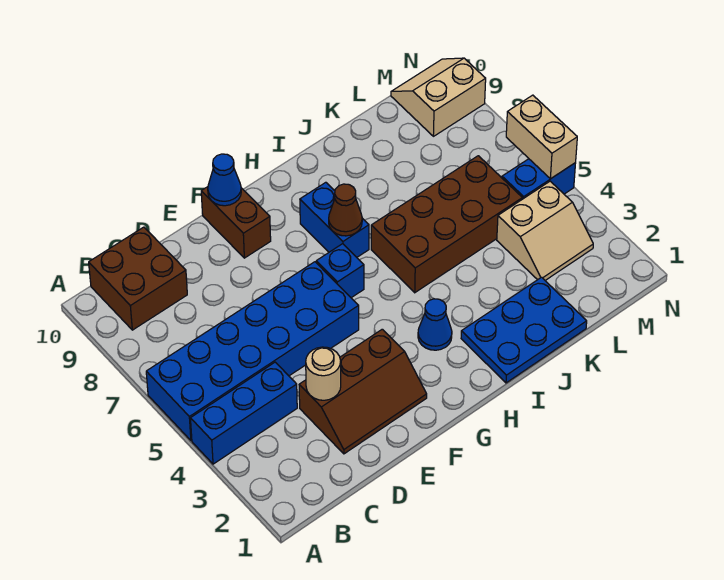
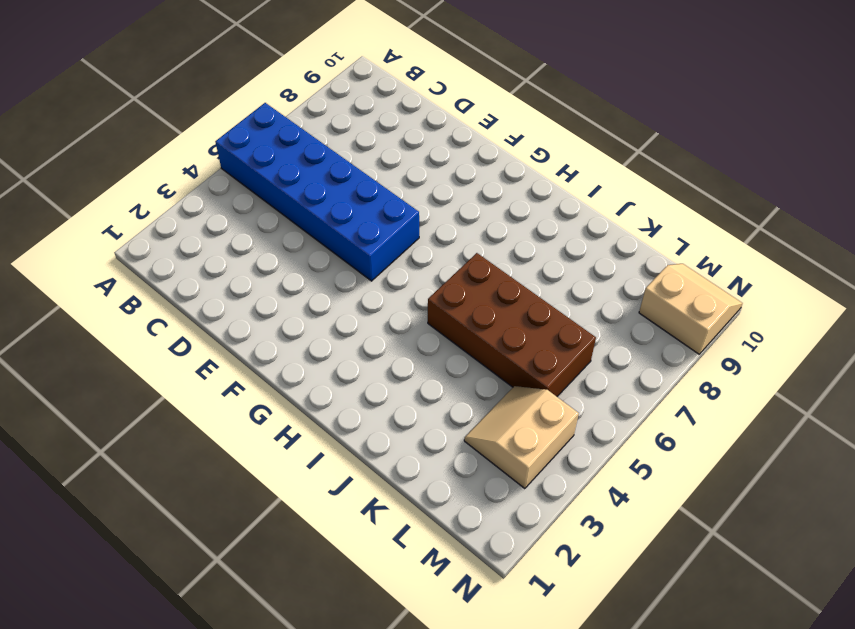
tan slope L3:M4 level 1 top M -> tan slope L3:M4 level 1 top 4
none -> blue brick A4:C4 level 1
none -> brown brick B9:C10 level 1
none -> brown slope D2:F3 level 1 top 3

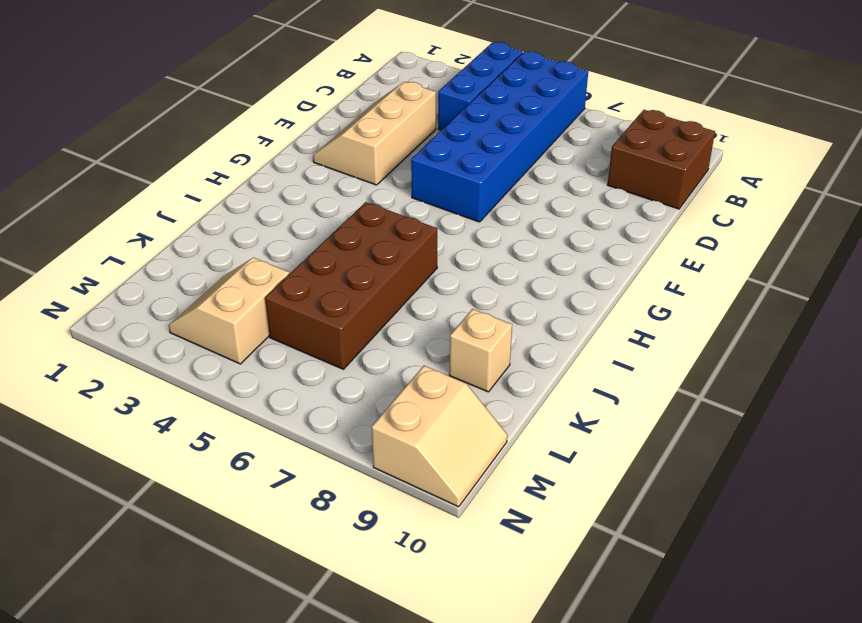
tan slope D2:F3 level 1 top 3 -> brown slope D2:F3 level 1 top 3
tan brick K9 level 1 -> none
none -> brown brick F9:F10 level 1
none -> blue brick G6 level 1
none -> blue cone H3 level 1

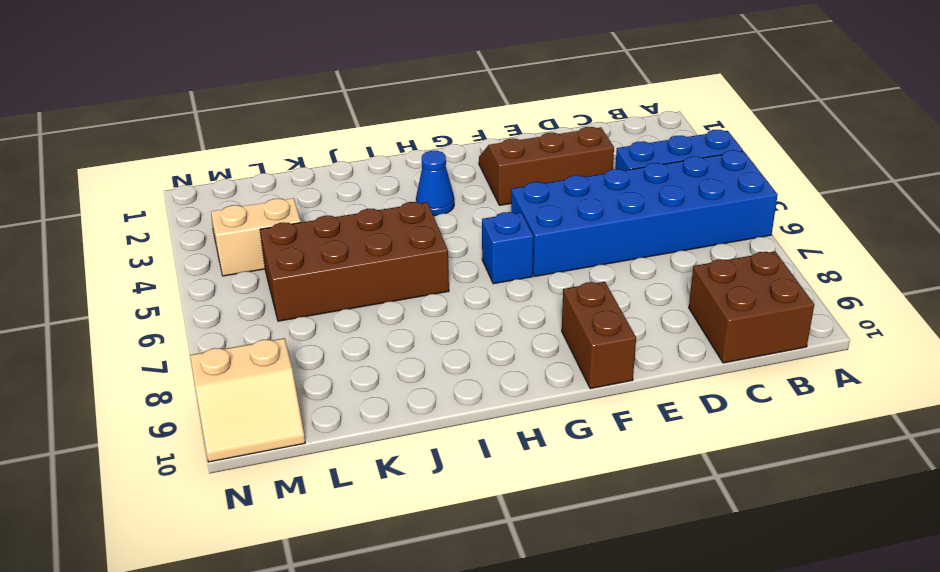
none -> blue brick H7:H8 level 1
none -> blue plate I1:K2 level 1
none -> blue brick M5:N5 level 1

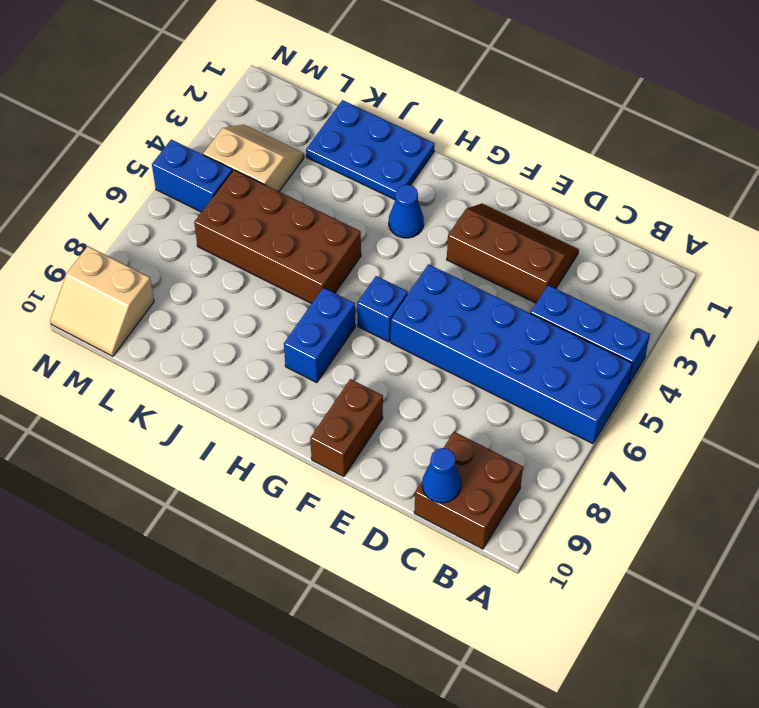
blue cone C10 level 2 -> blue cone F10 level 2
none -> tan round brick D3 level 2
none -> brown cone H7 level 2
none -> tan brick N5:N6 level 2

